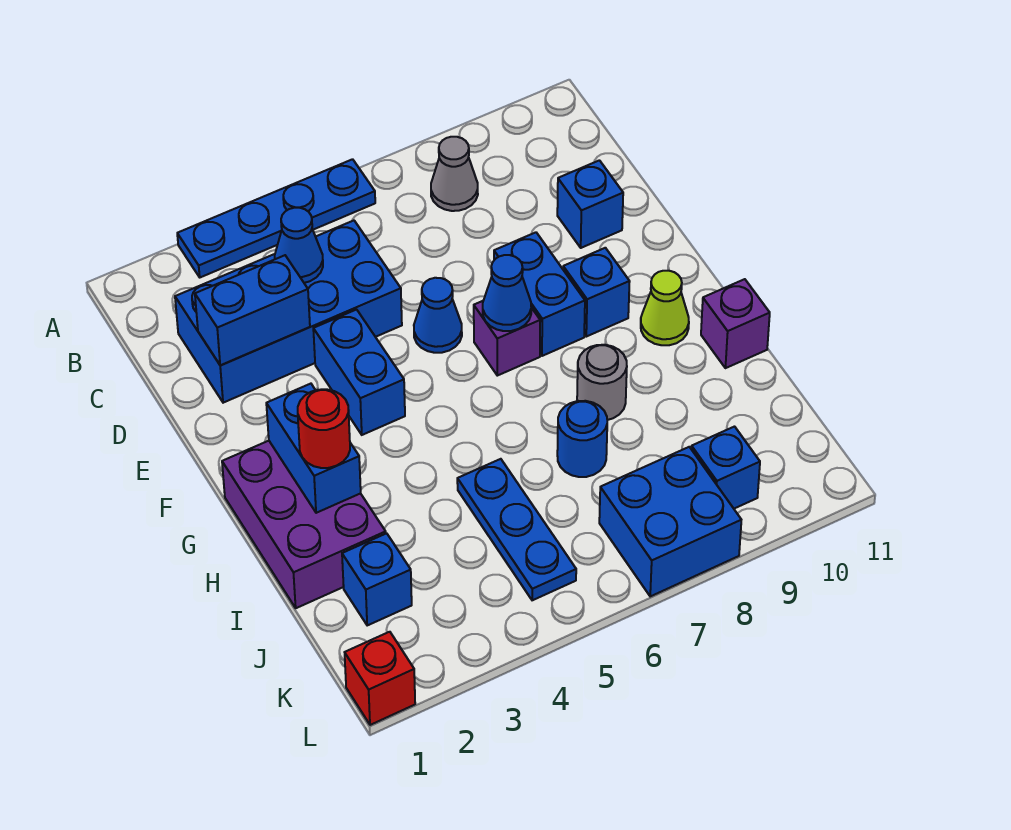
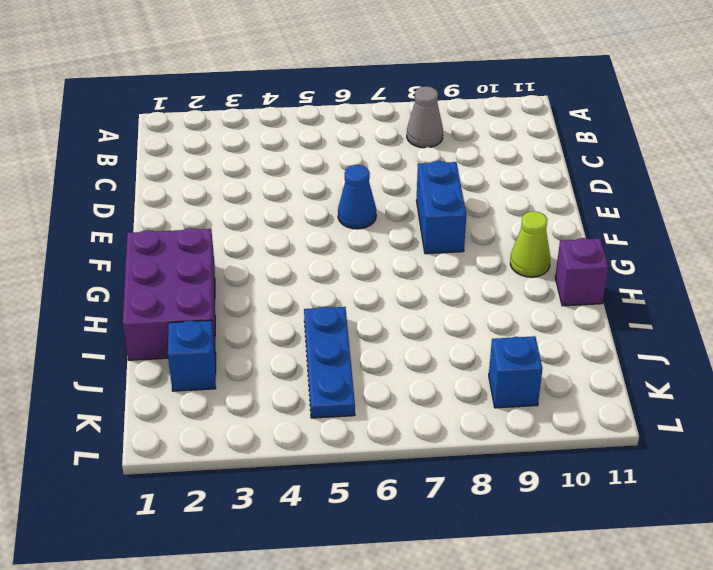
none -> blue plate A3:A6 level 1
none -> blue brick C2:D5 level 1
none -> blue brick D10 level 1

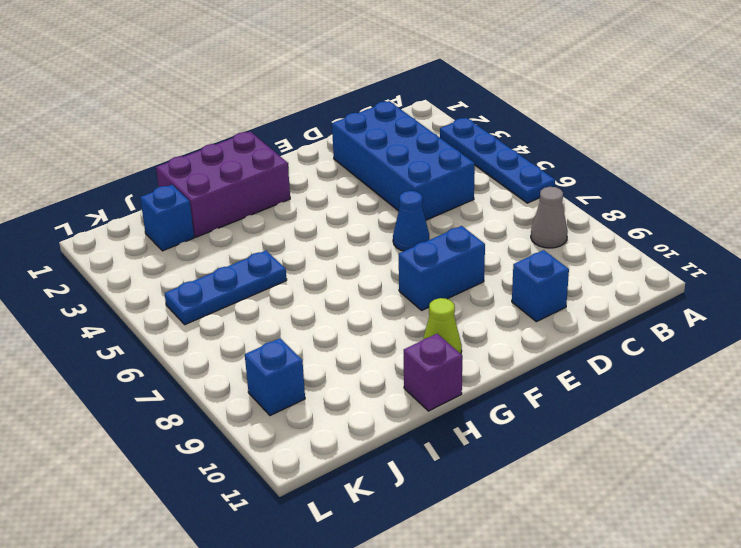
none -> blue brick E4:F4 level 1
none -> purple brick F7 level 1
none -> blue brick F9 level 1

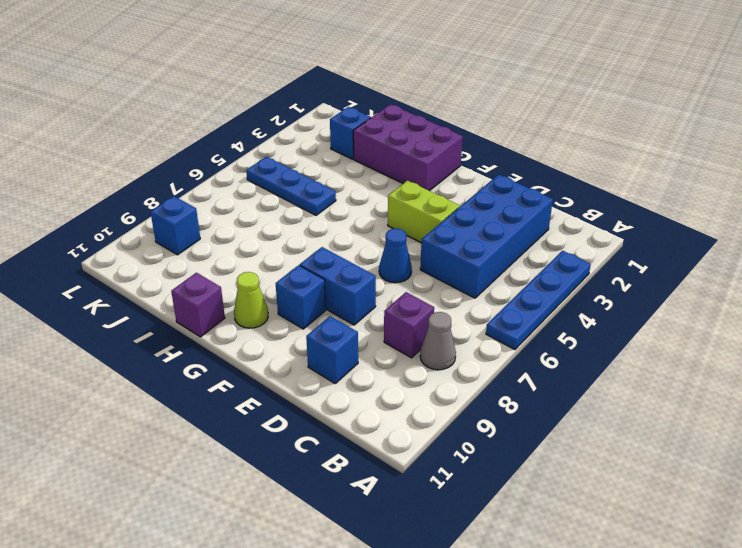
purple brick C8 level 1 -> purple brick F7 level 1
lime brick E4:F4 level 1 -> blue brick E4:F4 level 1
none -> grey round brick H8 level 1
none -> blue round brick I7 level 1
none -> blue brick K7:L8 level 1

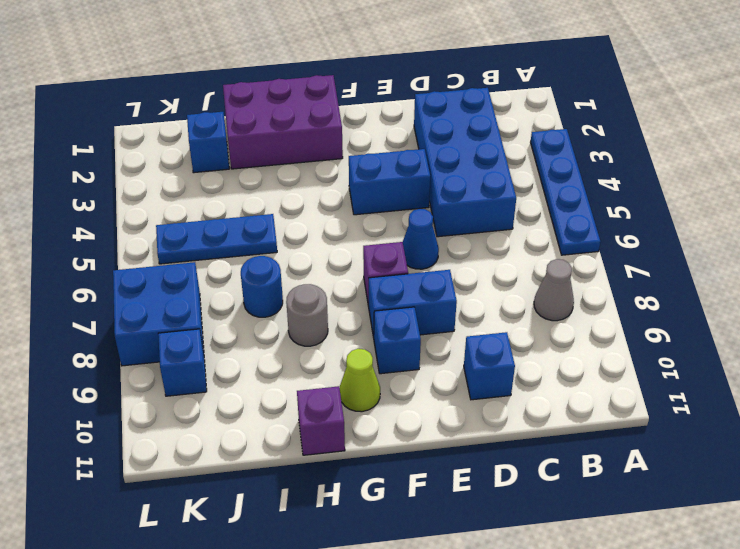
none -> red brick L1 level 1
none -> blue cone C4 level 2
none -> blue brick D2:D3 level 2

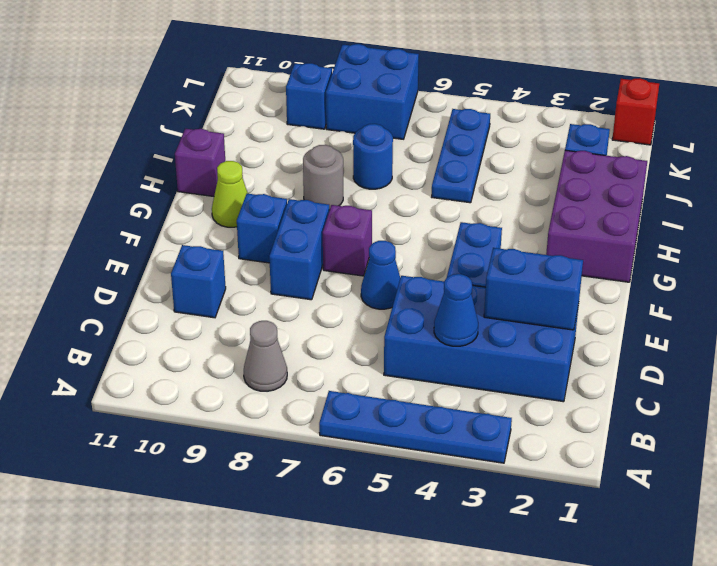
none -> blue cone F7 level 2
none -> blue brick G2:H2 level 2
none -> red round brick H2 level 3

